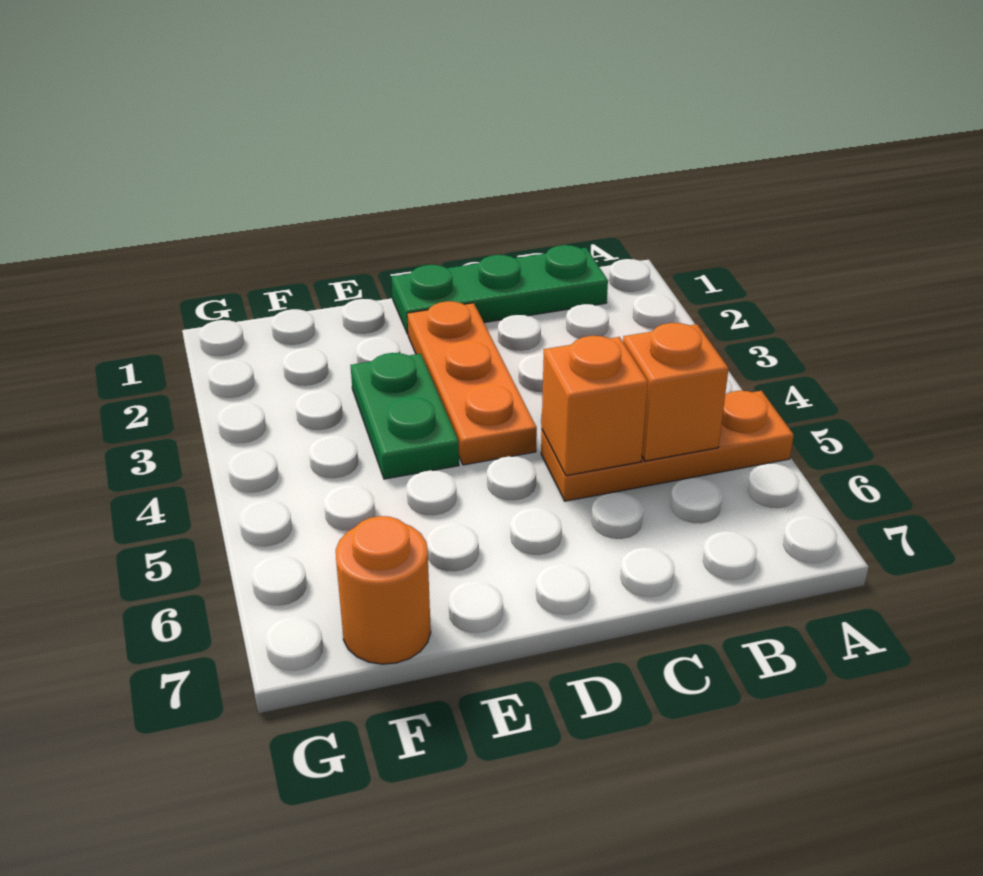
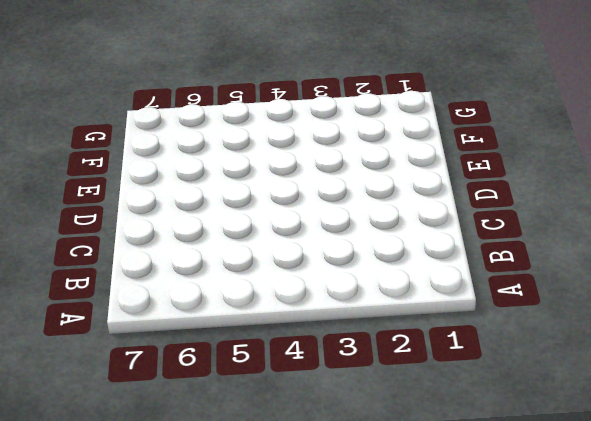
none -> orange plate A5:C5 level 1
none -> green plate B1:D1 level 1

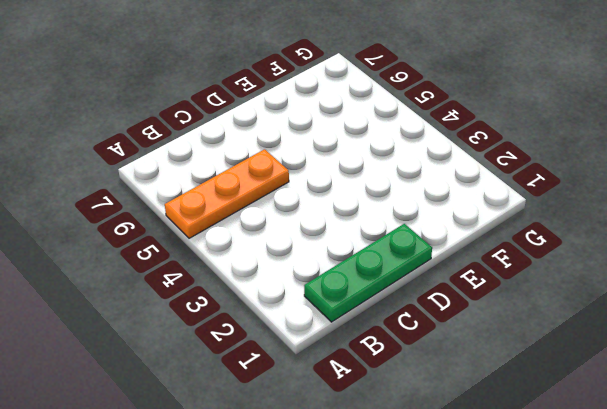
none -> orange plate D2:D4 level 1
none -> green plate E3:E4 level 1

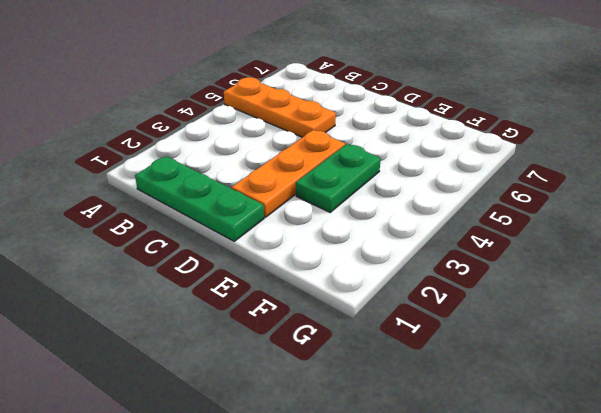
none -> orange round brick F7 level 1
none -> orange brick B5 level 2

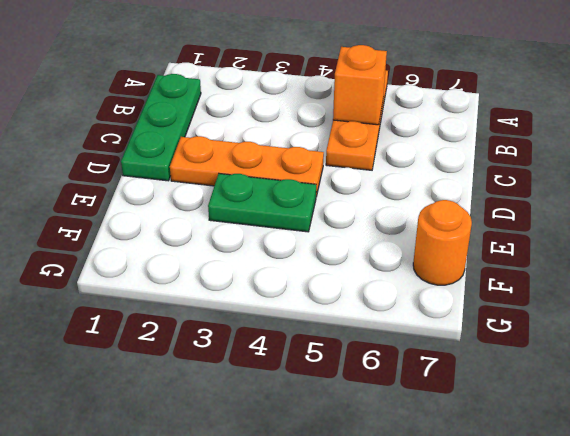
none -> orange brick C5 level 2

